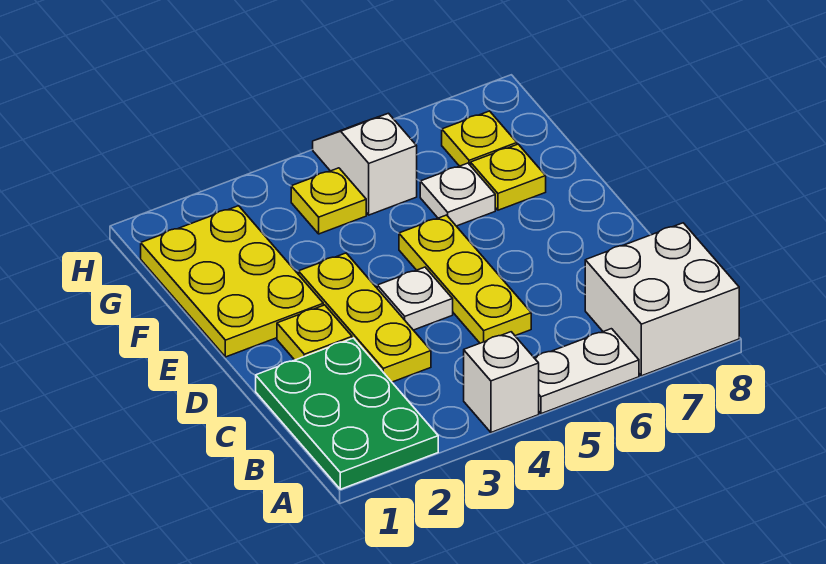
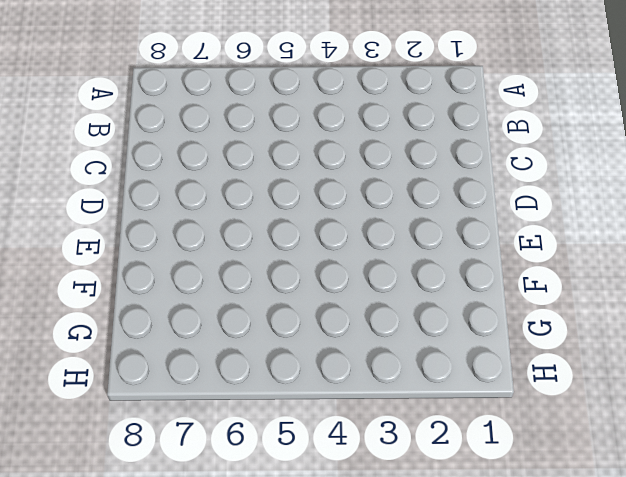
none -> green plate A1:C2 level 1
none -> white brick A4 level 1
none -> white plate A5:A6 level 1

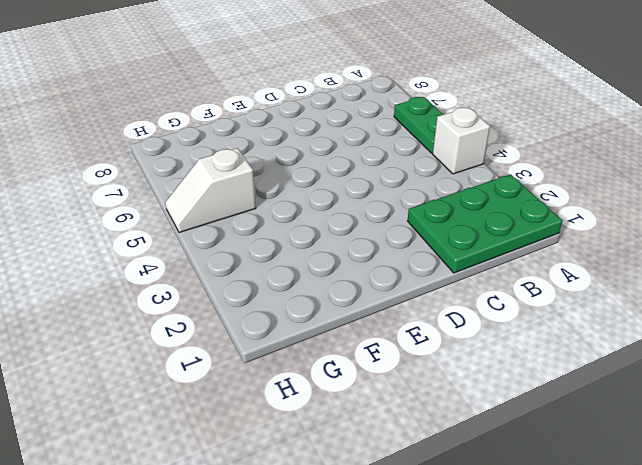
green plate A5:A6 level 1 -> white plate A5:A6 level 1
none -> white brick A7:B8 level 1
none -> yellow plate C3:E3 level 1
none -> yellow plate C5:E5 level 1

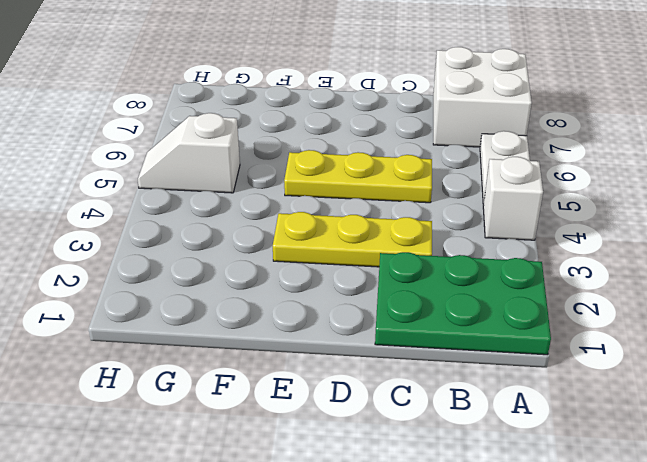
none -> yellow plate D2 level 1
none -> white plate D4 level 1
none -> yellow plate E1:G2 level 1

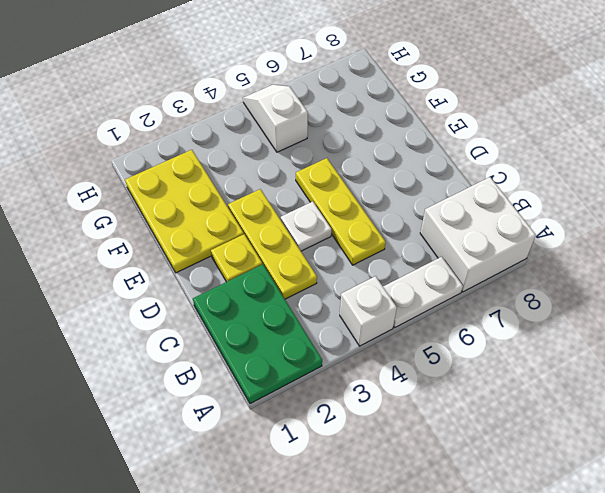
none -> white plate F6 level 1
none -> yellow plate F7 level 1
none -> yellow plate G4 level 1

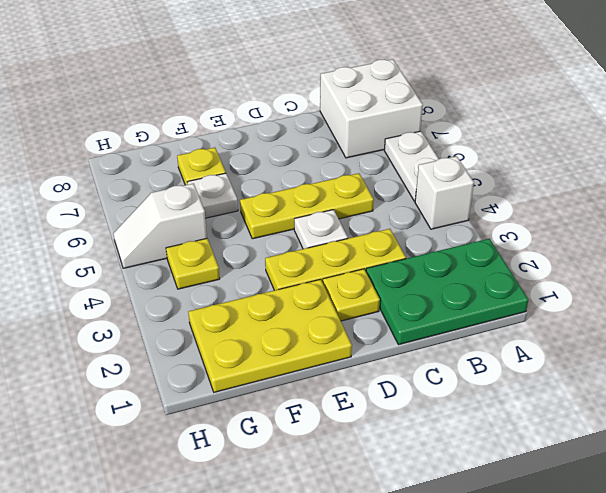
none -> yellow plate G7 level 1

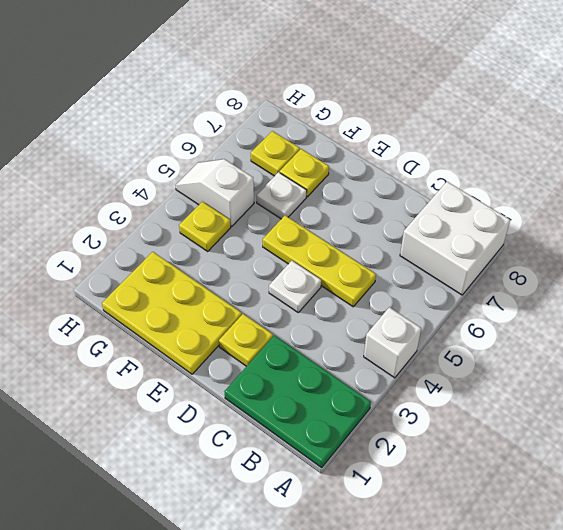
none -> white plate A5:A6 level 1
none -> yellow plate C3:E3 level 1

